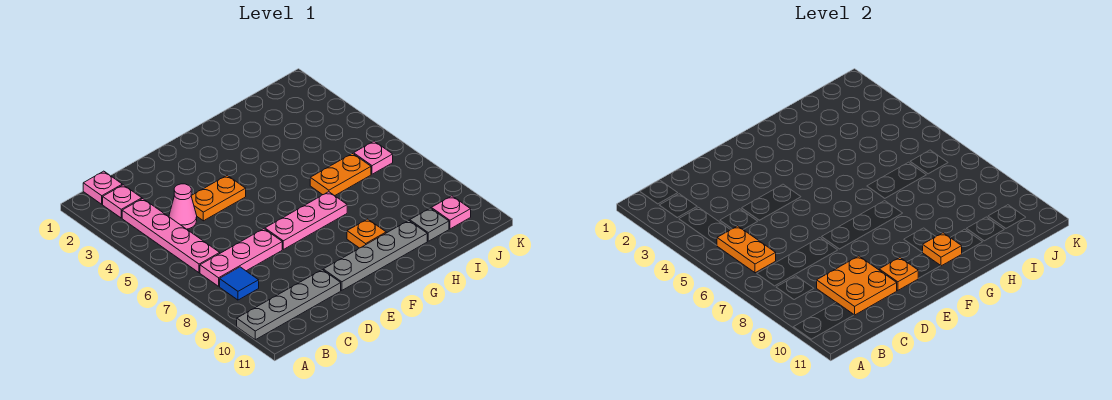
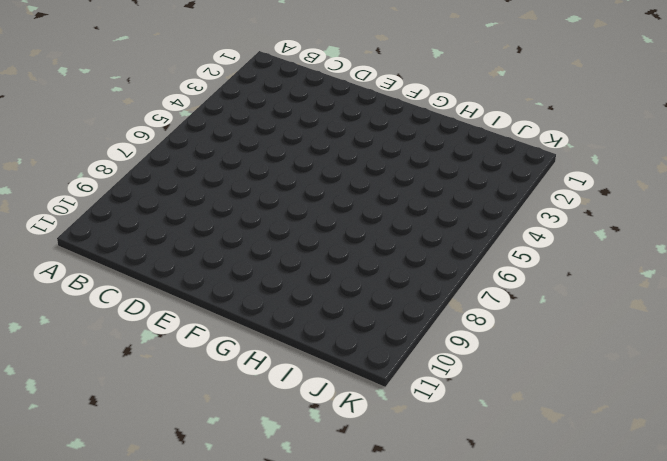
none -> grey plate A10:D10 level 1
none -> pink plate B1 level 1
none -> pink plate B2 level 1

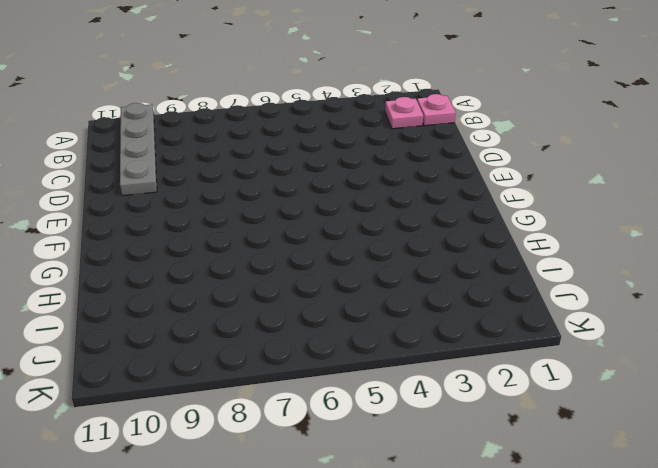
none -> pink plate B3:B6 level 1
none -> pink plate B7:D7 level 1
none -> blue tile B8 level 1

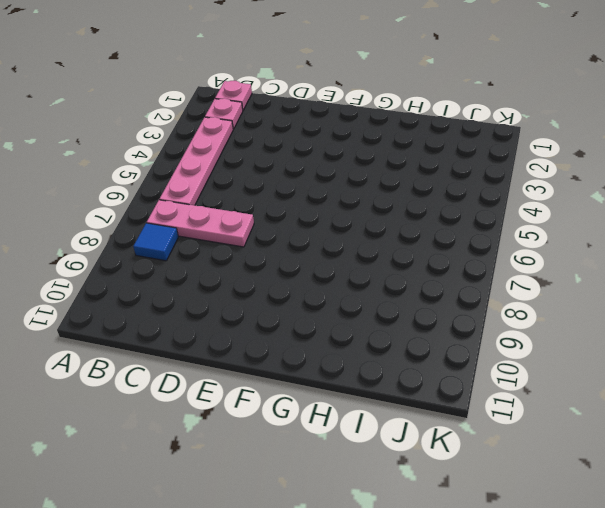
none -> grey plate A10:D10 level 1
none -> pink cone C4 level 1
none -> orange plate D4:E4 level 1

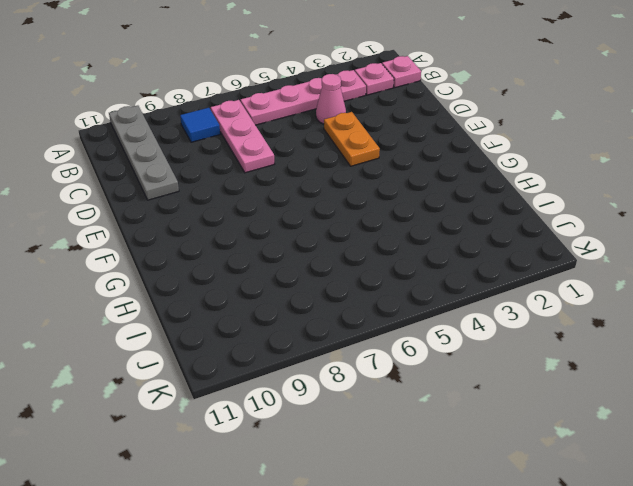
none -> pink plate E7:G7 level 1
none -> grey plate E10:H10 level 1
none -> orange plate G9 level 1

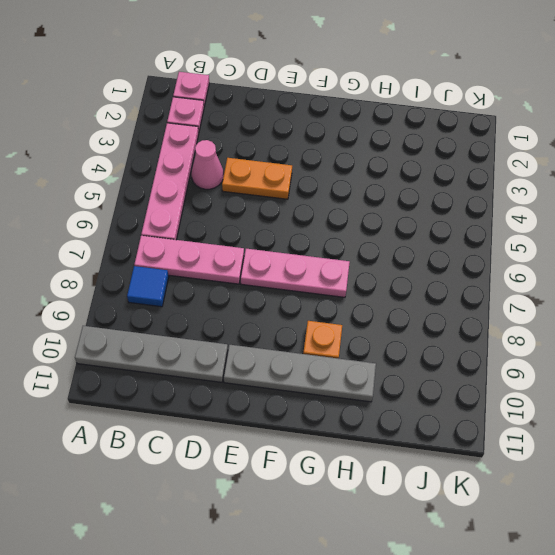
none -> orange plate H6:I6 level 1
none -> grey plate I10 level 1
none -> pink plate J6 level 1

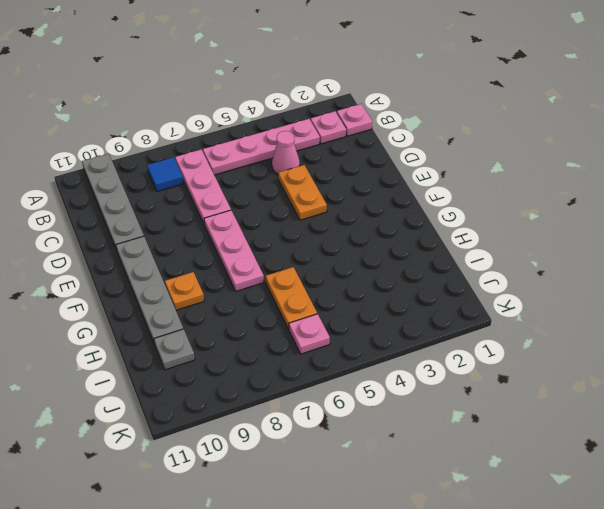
none -> pink plate J10 level 1
none -> orange plate B5:B6 level 2
none -> orange plate C9:D10 level 2

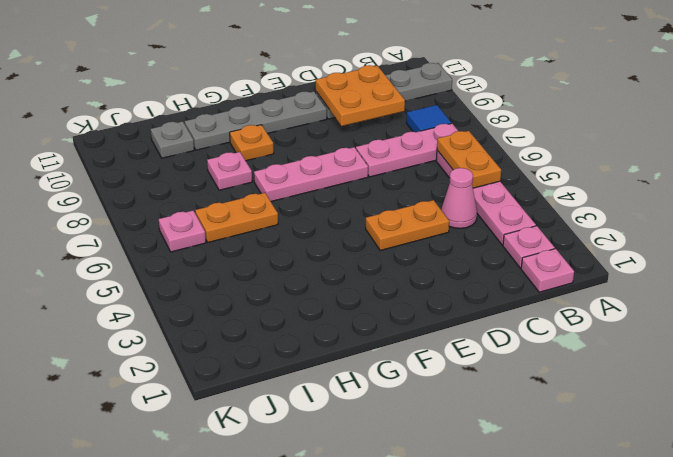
pink plate H8 level 1 -> pink plate J10 level 1
none -> orange plate E10 level 2
none -> orange plate G10 level 2

